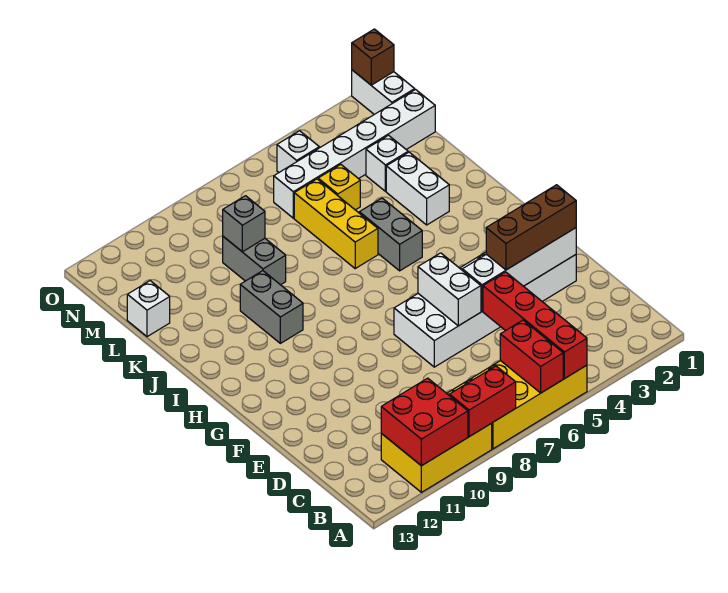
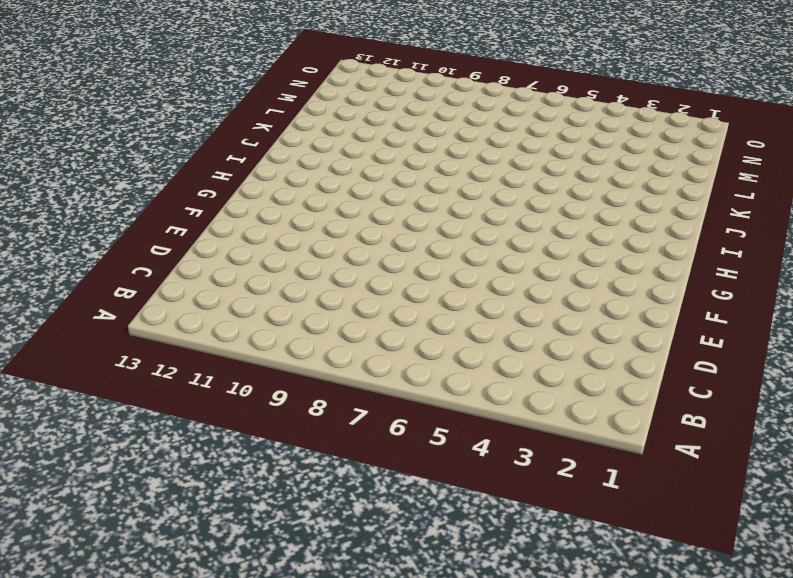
none -> yellow brick A5:B8 level 1
none -> yellow brick A9:B11 level 1
none -> white brick E2:F7 level 1

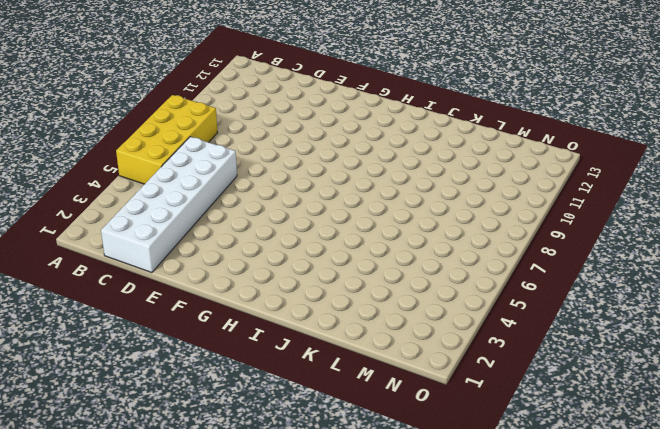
white brick C1:D6 level 1 -> white brick E2:F7 level 1
none -> yellow brick A9:B11 level 1
none -> grey brick I5:J5 level 1
none -> grey brick I10:J10 level 1

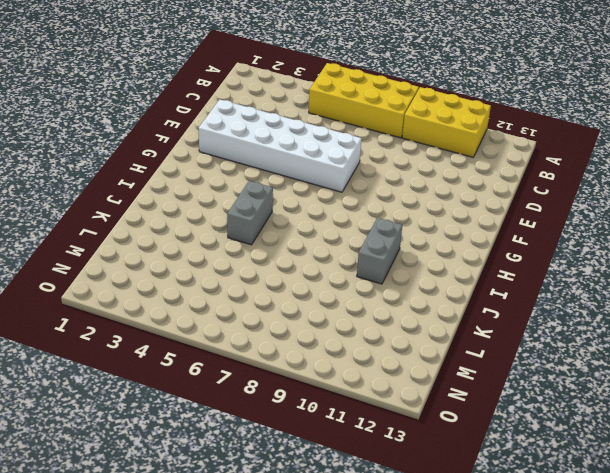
none -> white brick J3:K3 level 1
none -> yellow brick J6:L6 level 1
none -> grey brick K9:L9 level 1

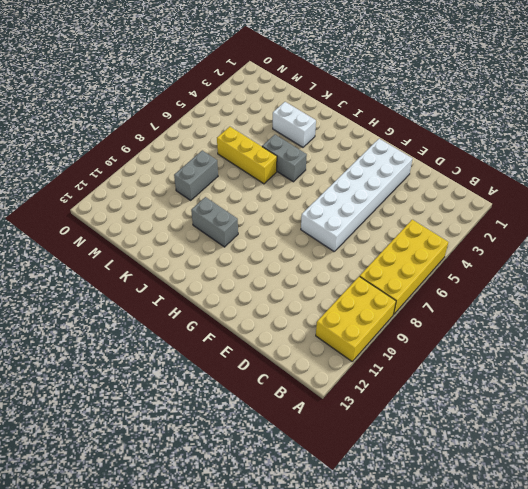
grey brick L8:L9 level 1 -> grey brick K9:L9 level 1
none -> white brick L3 level 1
none -> yellow brick L5 level 1
none -> white brick L13 level 1

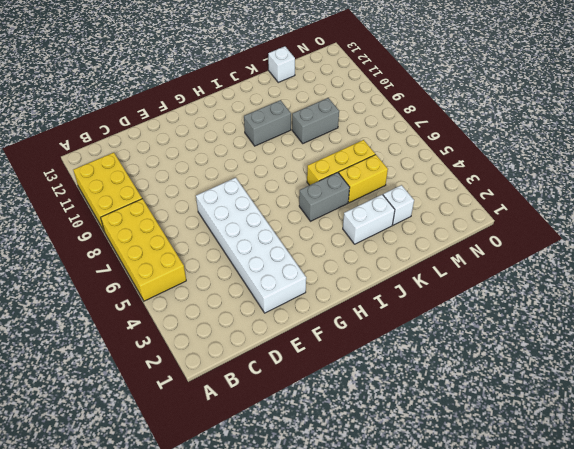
yellow brick K5:L5 level 1 -> yellow brick L5 level 1
none -> white brick M1:M6 level 1
none -> white brick N1:O1 level 1
none -> white brick N5 level 1

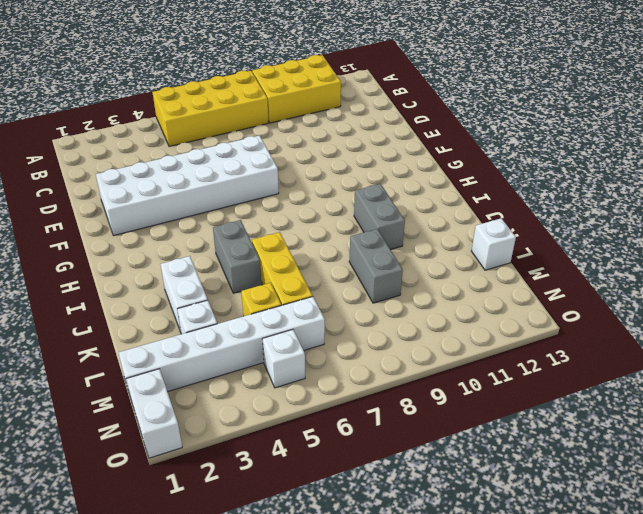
none -> red brick A5:D5 level 2
none -> red brick A6:B6 level 2
none -> red brick A8:A9 level 2

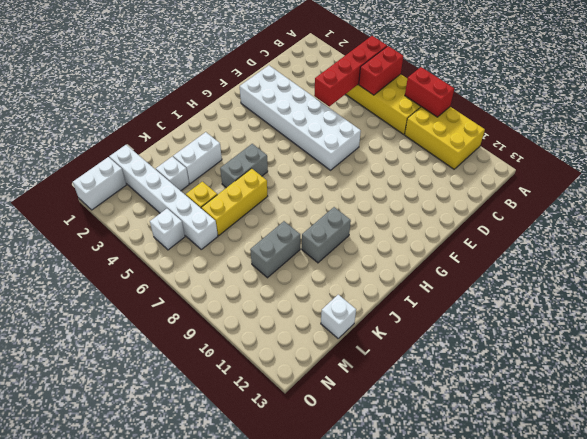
none -> red brick A10:B11 level 2
none -> white brick E2:E5 level 2
none -> white brick E6:F6 level 2

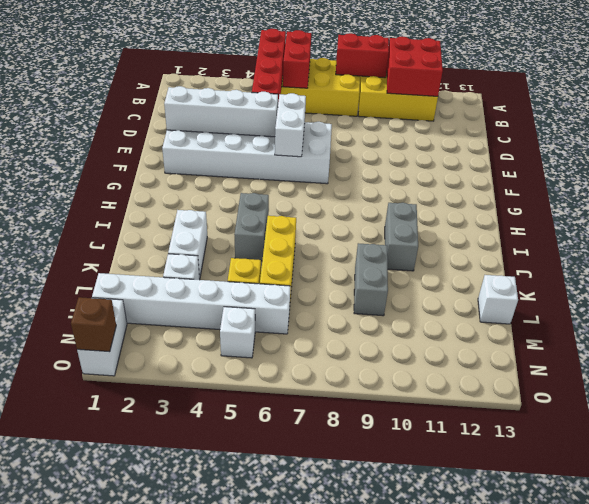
none -> grey brick L9 level 2
none -> brown brick E2:E4 level 3

